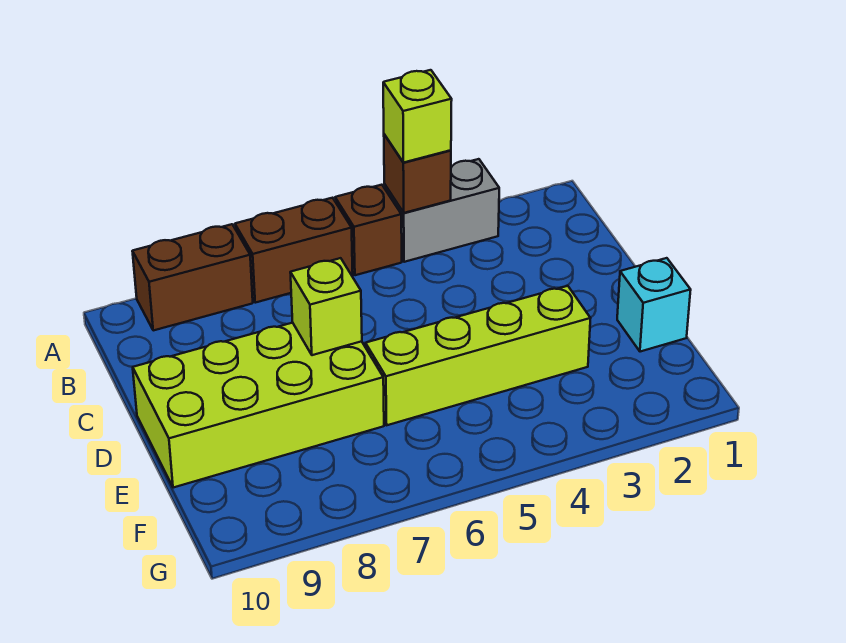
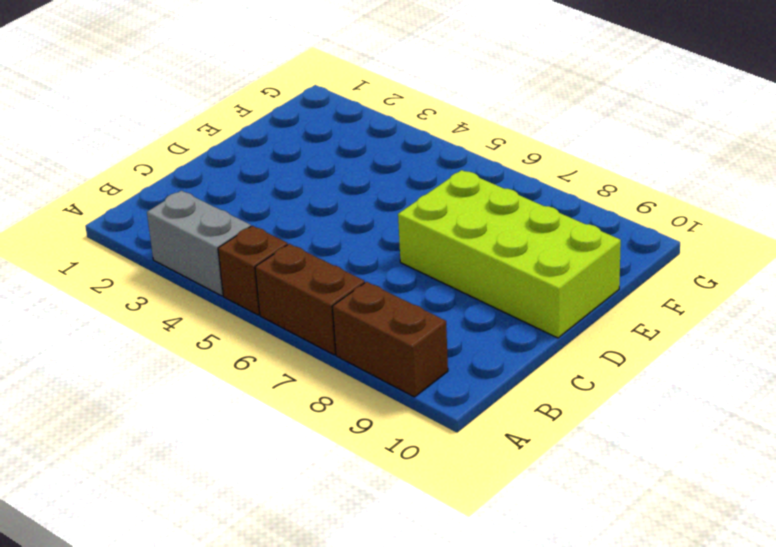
none -> cyan brick E1 level 1
none -> lime brick E3:E6 level 1

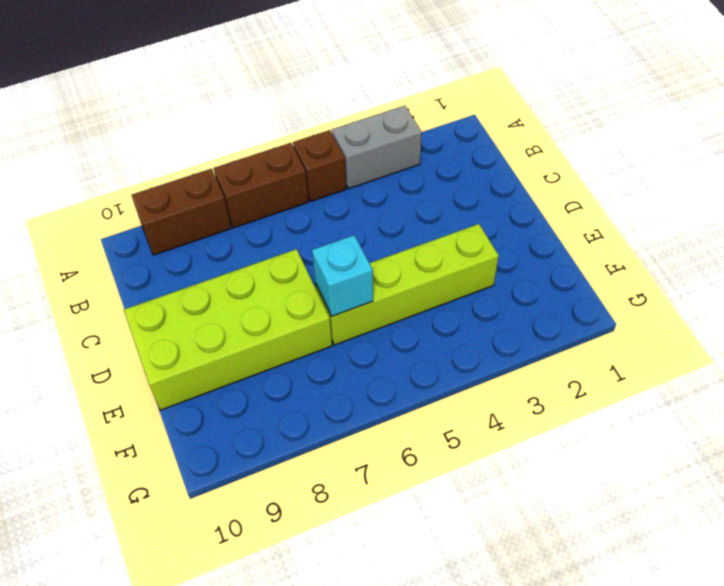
cyan brick E6 level 2 -> cyan brick E1 level 1
none -> brown brick A4 level 2
none -> lime brick D7 level 2

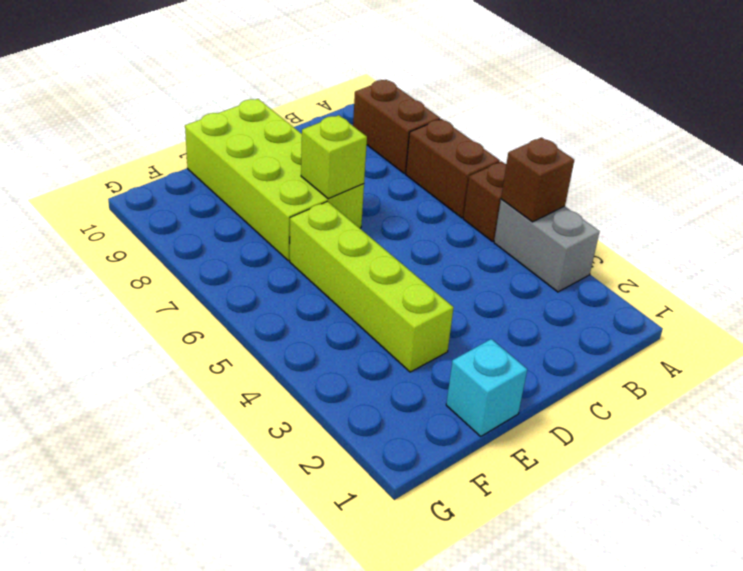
none -> lime brick A4 level 3

